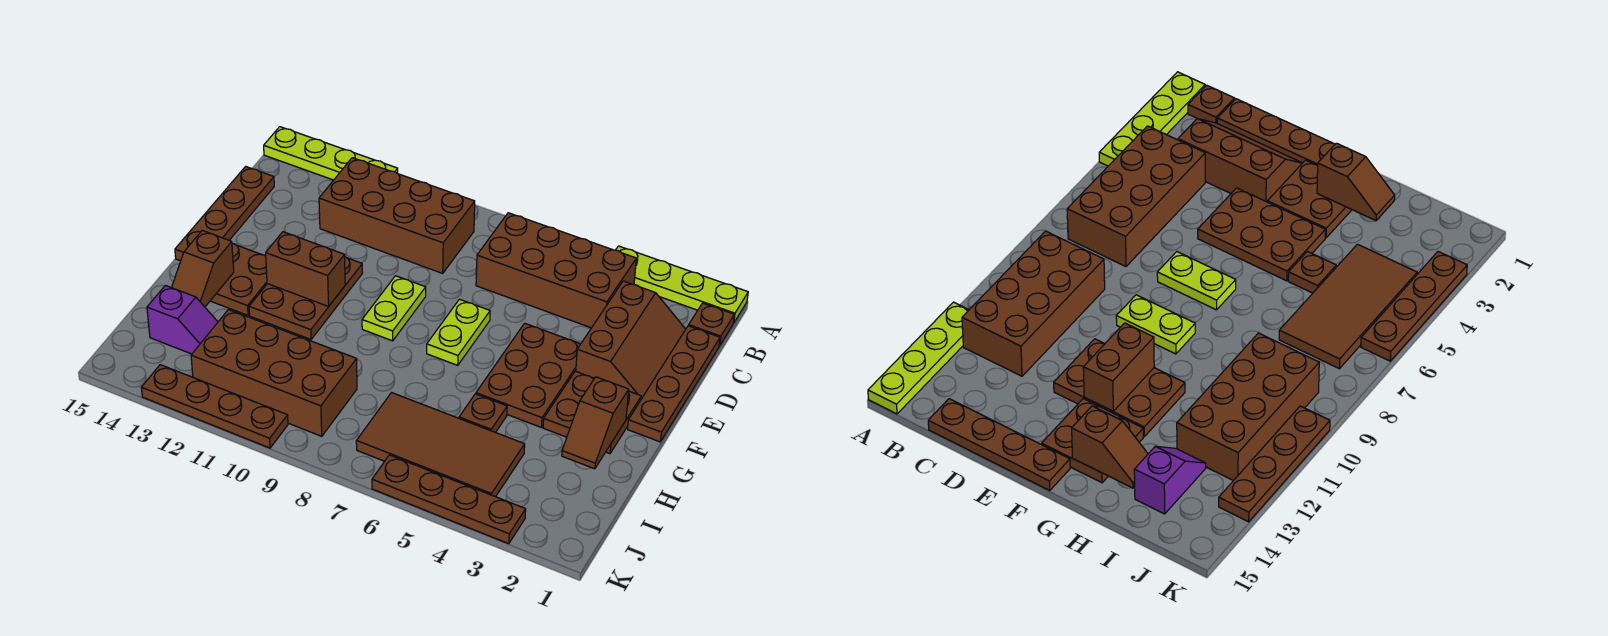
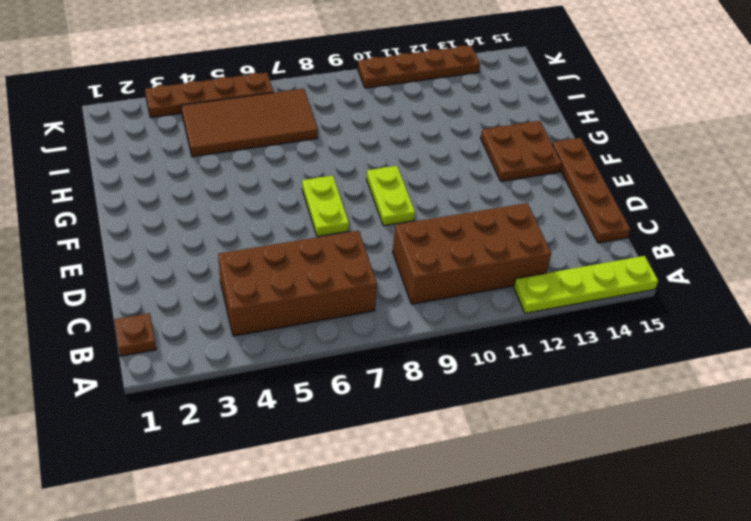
none -> lime plate A1:A4 level 1
none -> brown plate C1:F1 level 1
none -> brown slope C2:E3 level 1 top 3

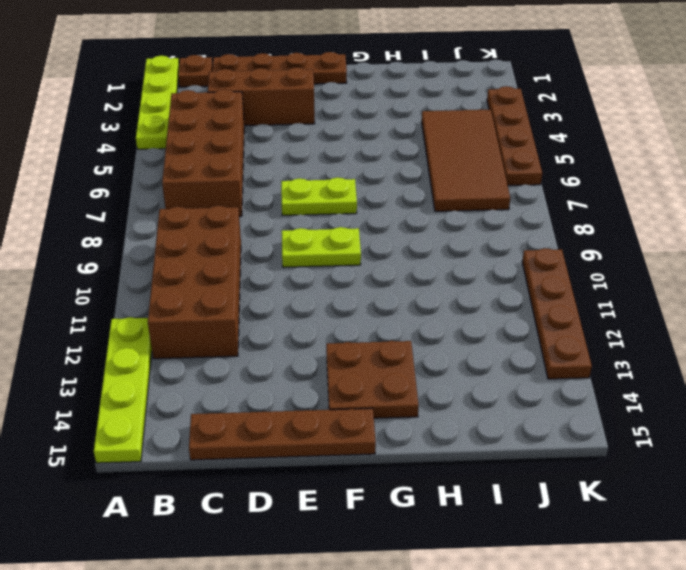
none -> brown plate E4:G5 level 1
none -> brown plate E11:G12 level 1
none -> brown plate F2:G3 level 1

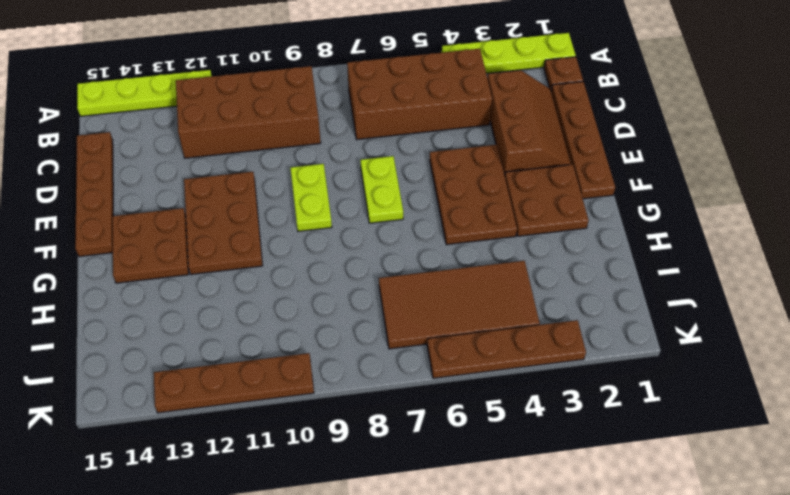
none -> brown plate H5 level 1
none -> brown brick I9:J12 level 1
none -> purple slope I13:I14 level 1 top 14

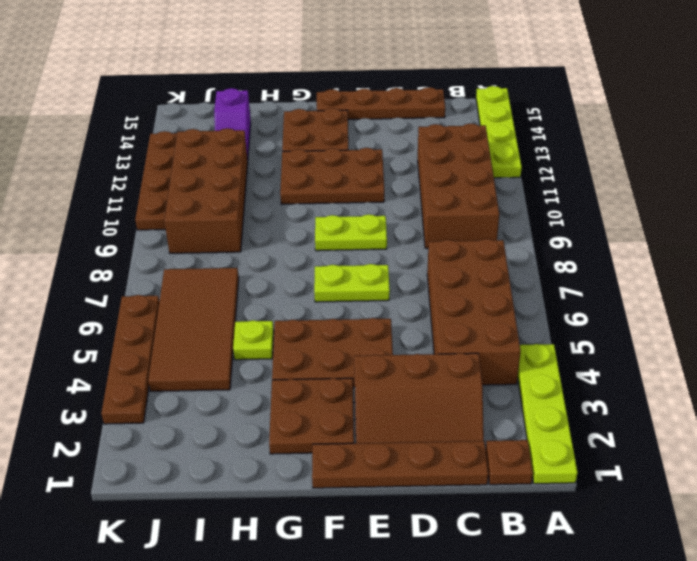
lime plate H5 level 1 -> brown plate H5 level 1
none -> brown brick F11:F12 level 2
none -> brown slope G2:H2 level 2 top G
none -> brown slope G14:H14 level 2 top G

